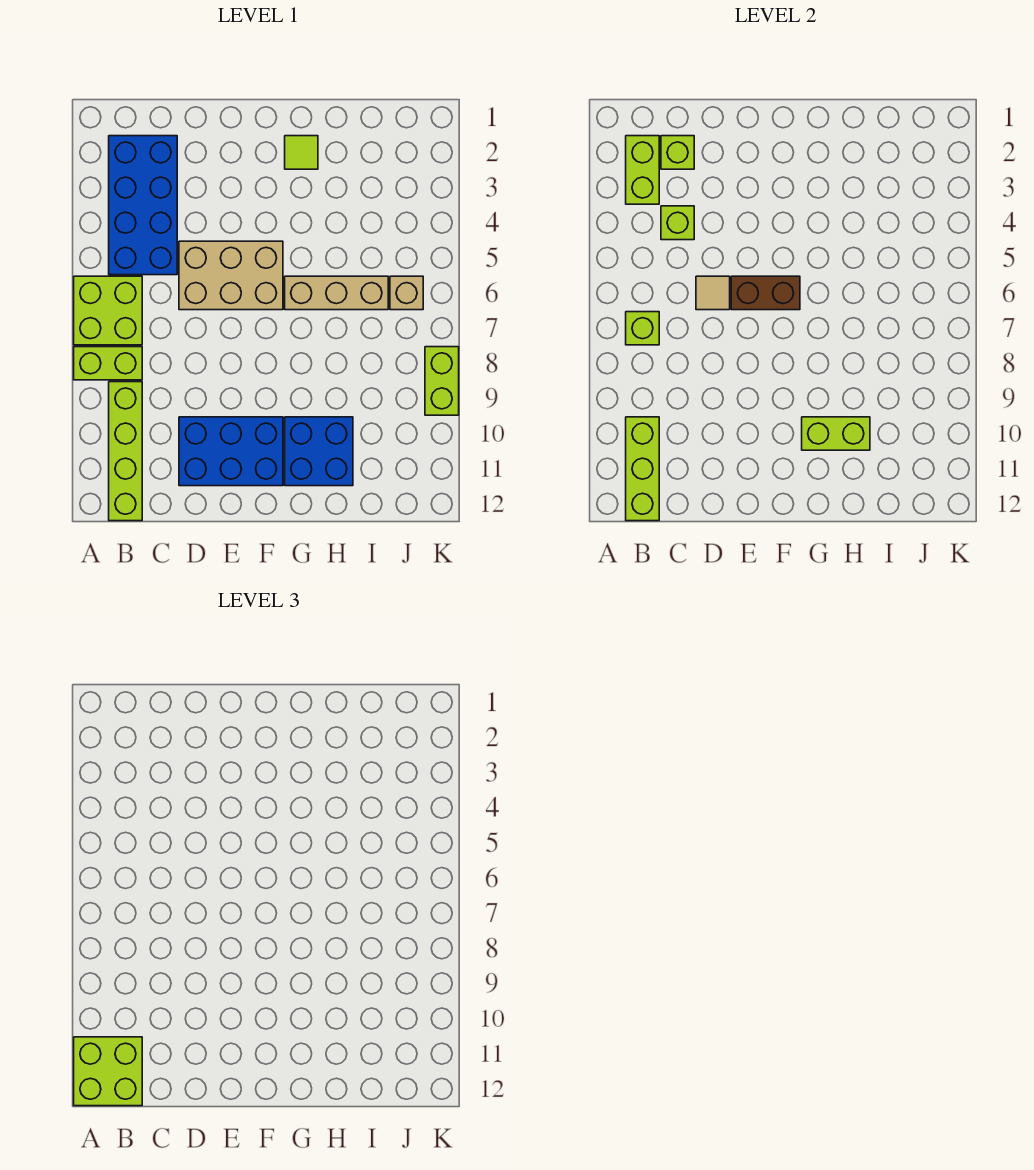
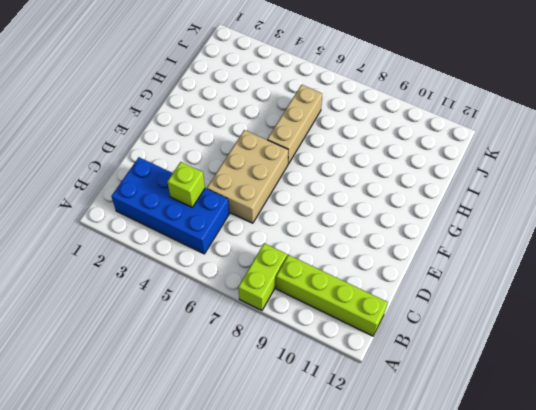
none -> lime brick A6:B7 level 1
none -> blue brick D10:F11 level 1
none -> lime tile G2 level 1

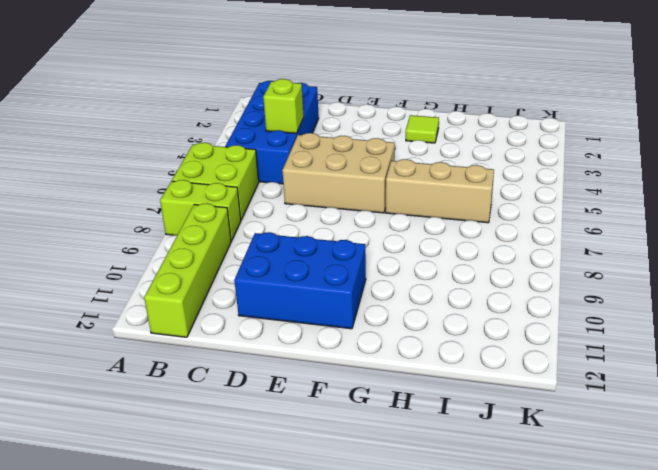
none -> blue brick G10:H11 level 1
none -> tan brick J6 level 1
none -> lime brick K8:K9 level 1

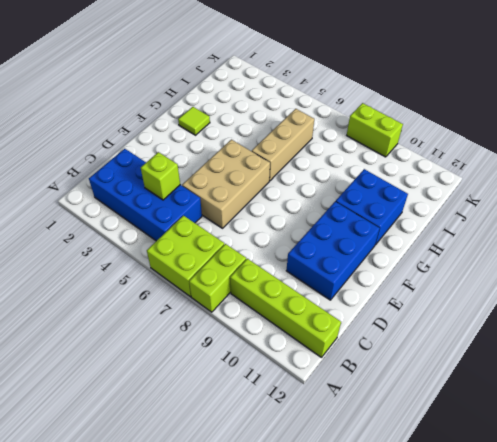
none -> tan brick J6 level 1
none -> lime brick B2:B3 level 2
none -> lime brick B7 level 2

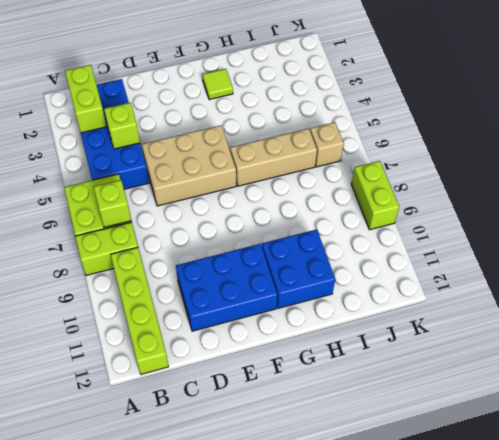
none -> lime brick B10:B12 level 2
none -> lime brick C2 level 2
none -> tan tile D6 level 2

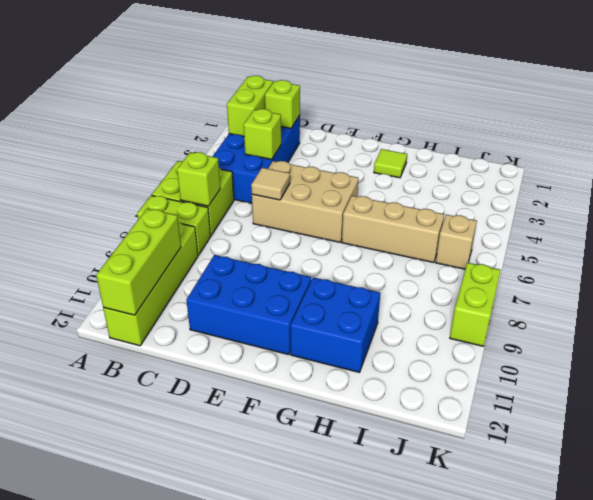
none -> brown brick E6:F6 level 2
none -> lime brick G10:H10 level 2
none -> lime brick A11:B12 level 3

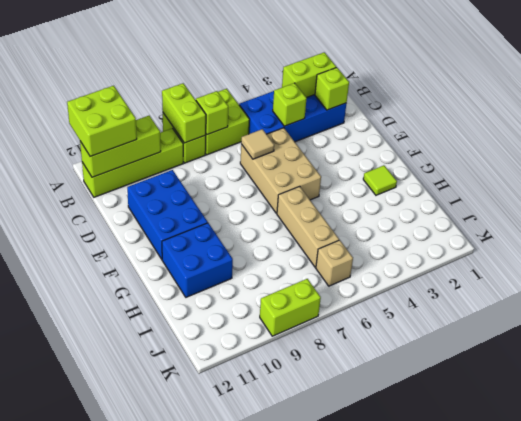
lime brick A8:B8 level 2 -> lime brick G10:H10 level 2
none -> brown brick E6:F6 level 2

